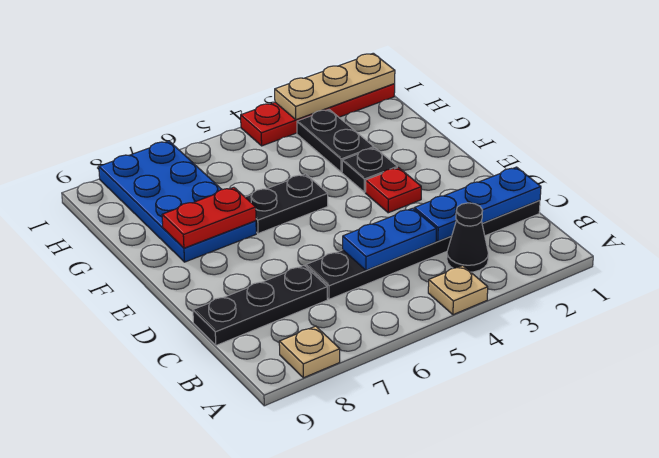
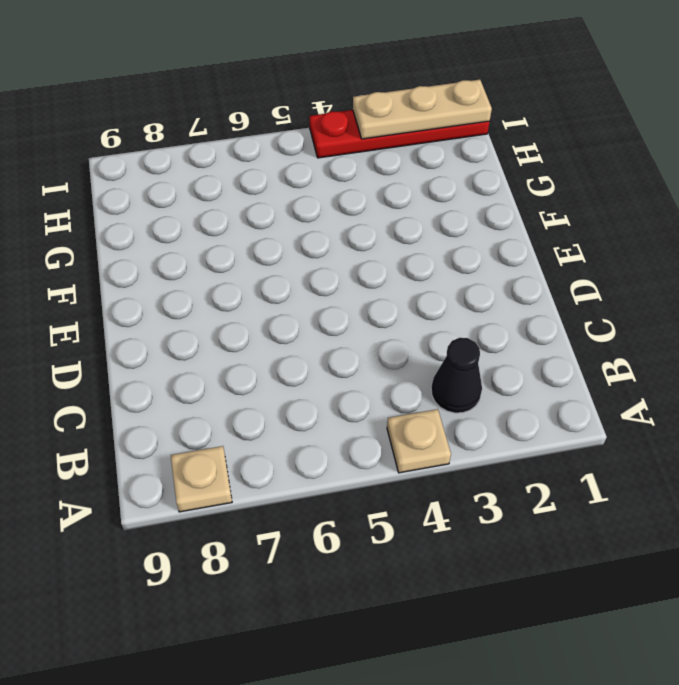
none -> black plate C1:C6 level 1
none -> black plate C7:C9 level 1
none -> red plate E3 level 1

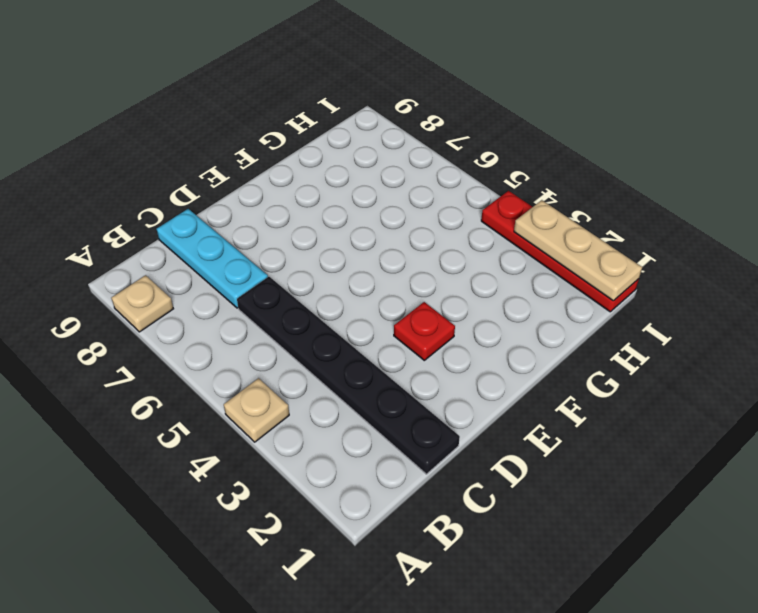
cyan plate C7:C9 level 1 -> black plate C7:C9 level 1
none -> black cone B3 level 1
none -> black plate F3 level 1
none -> black plate F5:F6 level 1

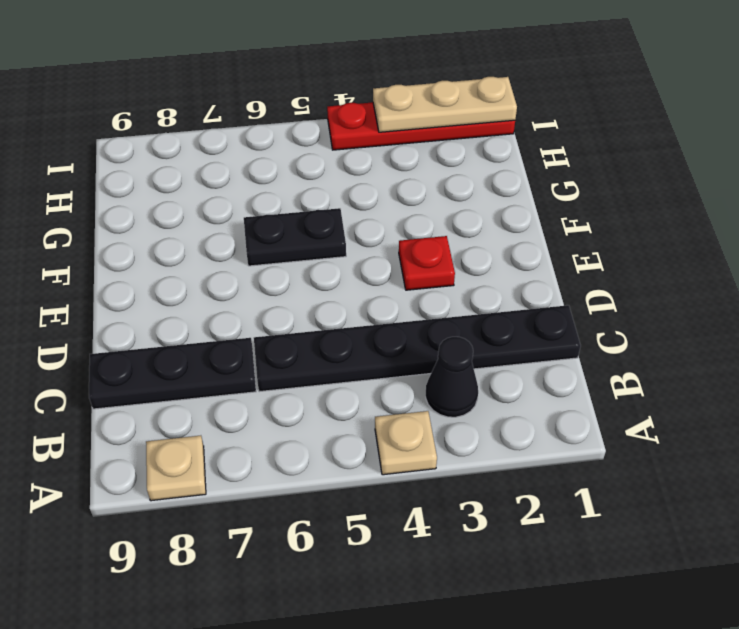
none -> black plate F3 level 1
none -> blue plate F7:I8 level 1
none -> black plate G3:H3 level 1

